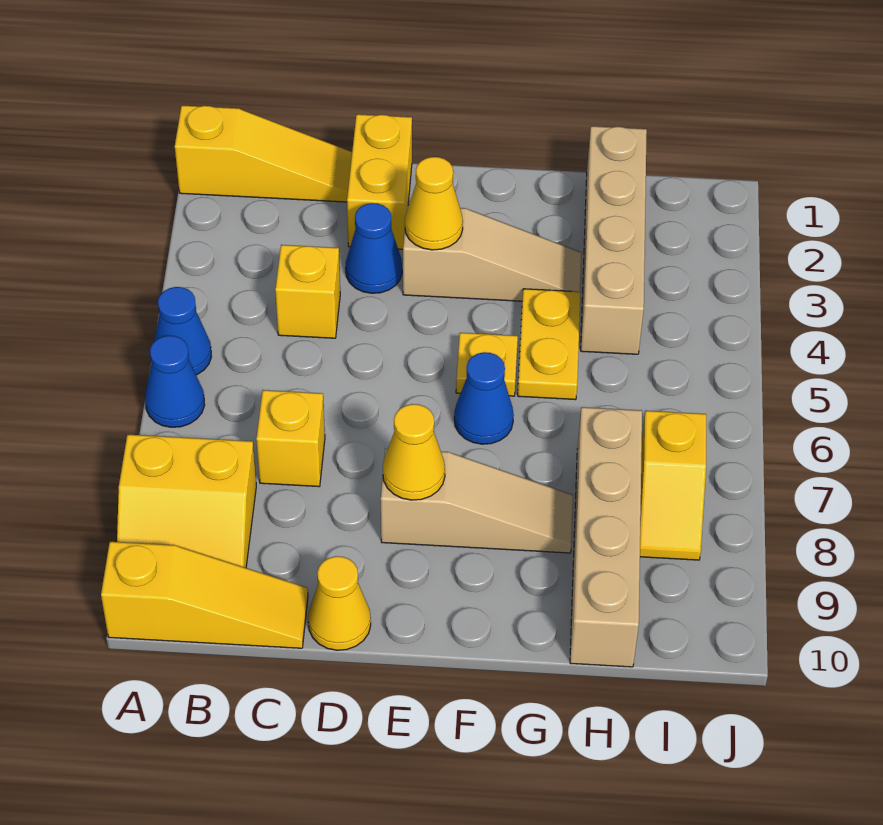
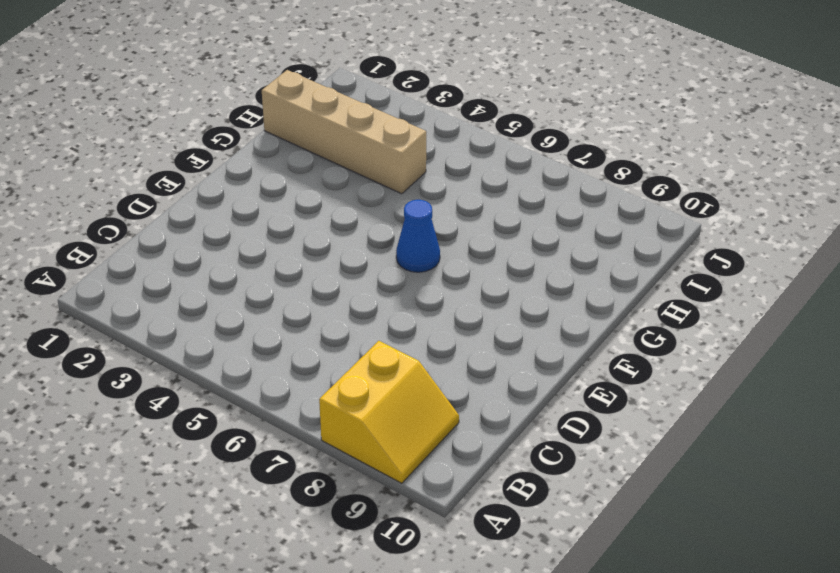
none -> yellow slope A1:C1 level 1 top A
none -> blue cone A5 level 1
none -> blue cone A6 level 1

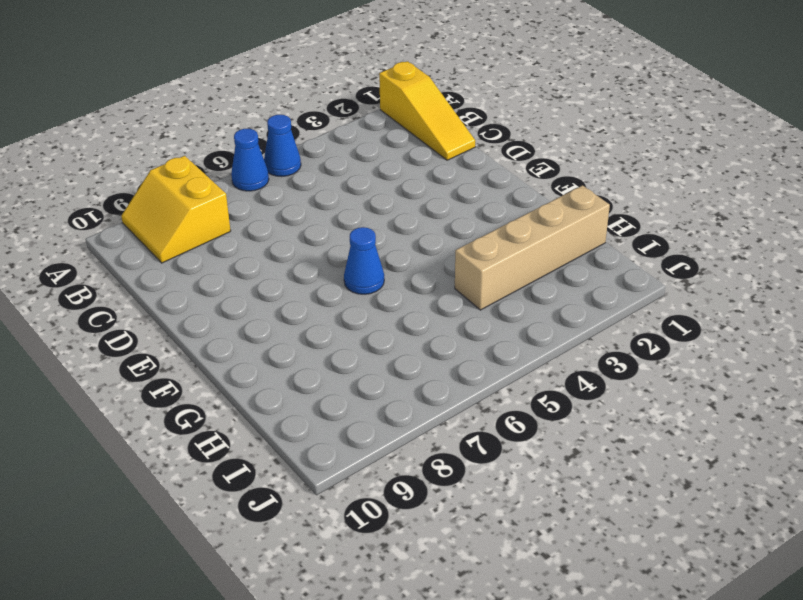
none -> yellow slope A10:C10 level 1 top A
none -> yellow brick C4 level 1
none -> yellow brick C7 level 1

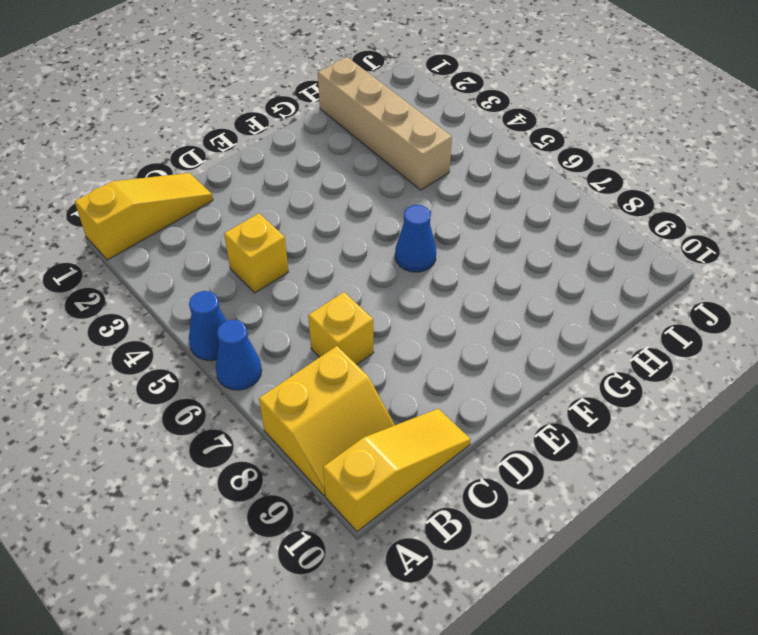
none -> yellow brick D1:D2 level 1
none -> blue cone D3 level 1
none -> yellow cone D10 level 1

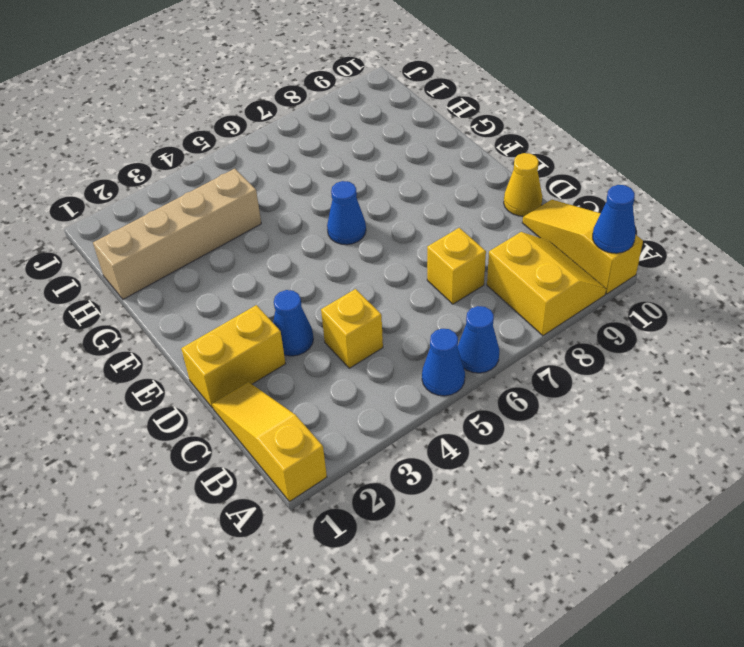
blue cone A10 level 2 -> none
none -> tan slope E3:G3 level 1 top E
none -> tan slope E8:G8 level 1 top E
none -> yellow plate F5 level 1

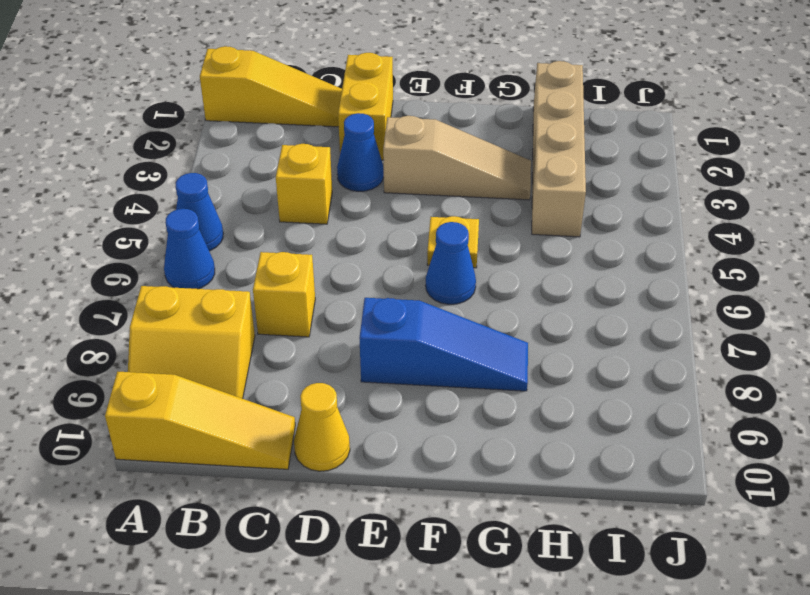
blue slope E8:G8 level 1 top E -> tan slope E8:G8 level 1 top E
none -> yellow plate G4:G5 level 1
none -> tan brick H7:H10 level 1
none -> yellow slope I7:I8 level 1 top 7

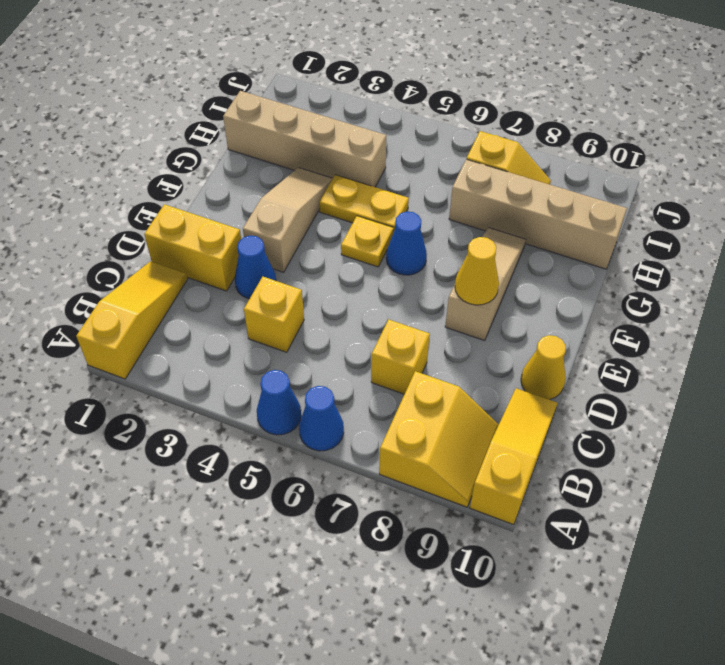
none -> yellow cone E3 level 2

